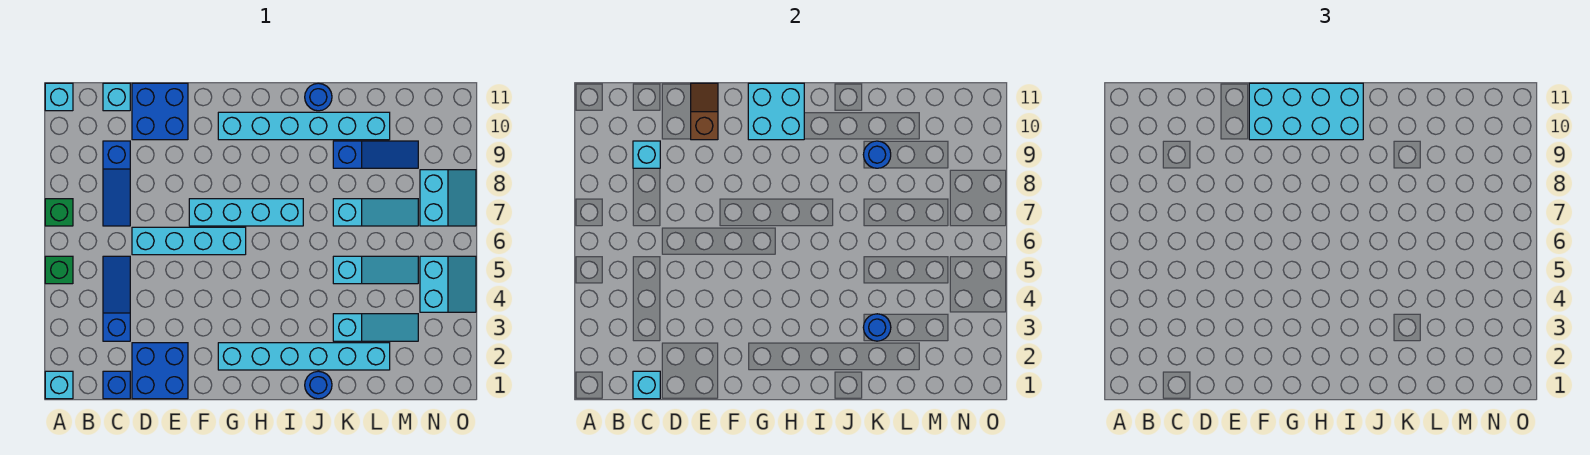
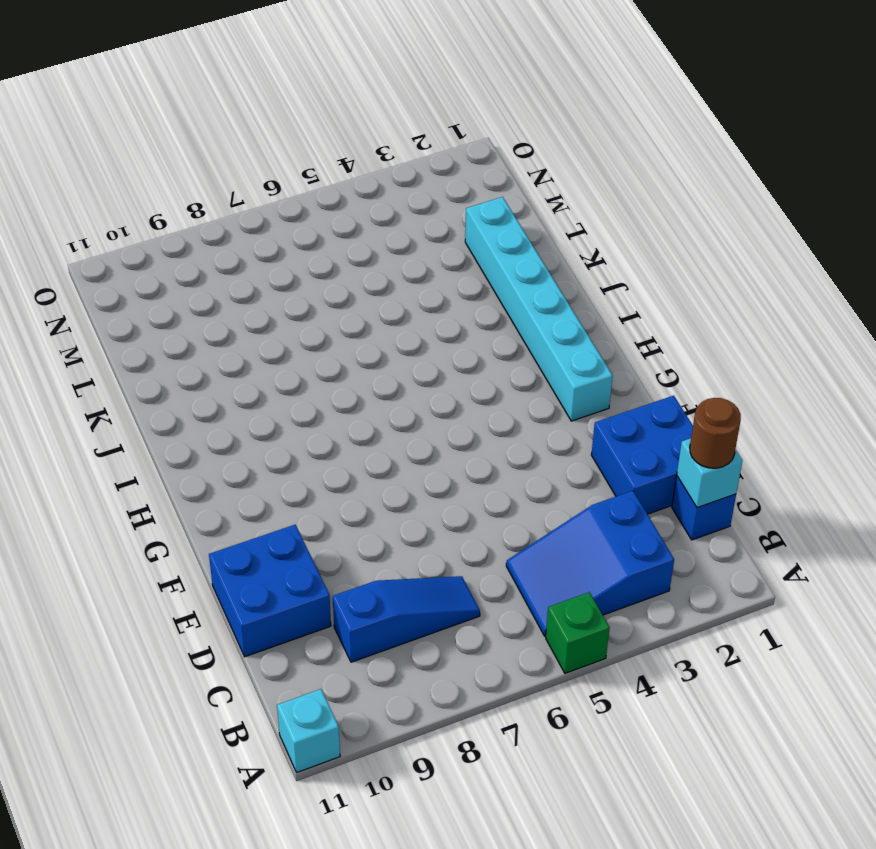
blue slope B3:C5 level 1 top 3 -> blue slope C3:C5 level 1 top 3
brown round brick C1 level 3 -> none
none -> cyan brick A1 level 1
none -> green brick A7 level 1
none -> cyan brick C11 level 1

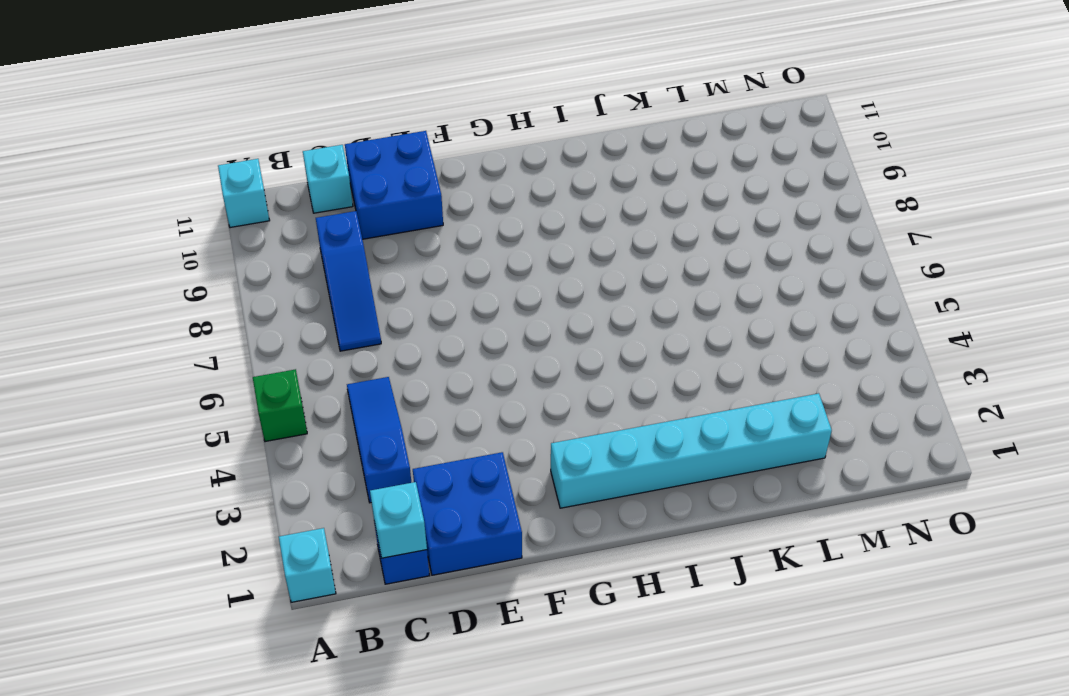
none -> green brick A7 level 1
none -> cyan brick D6:G6 level 1
none -> cyan brick F7:I7 level 1

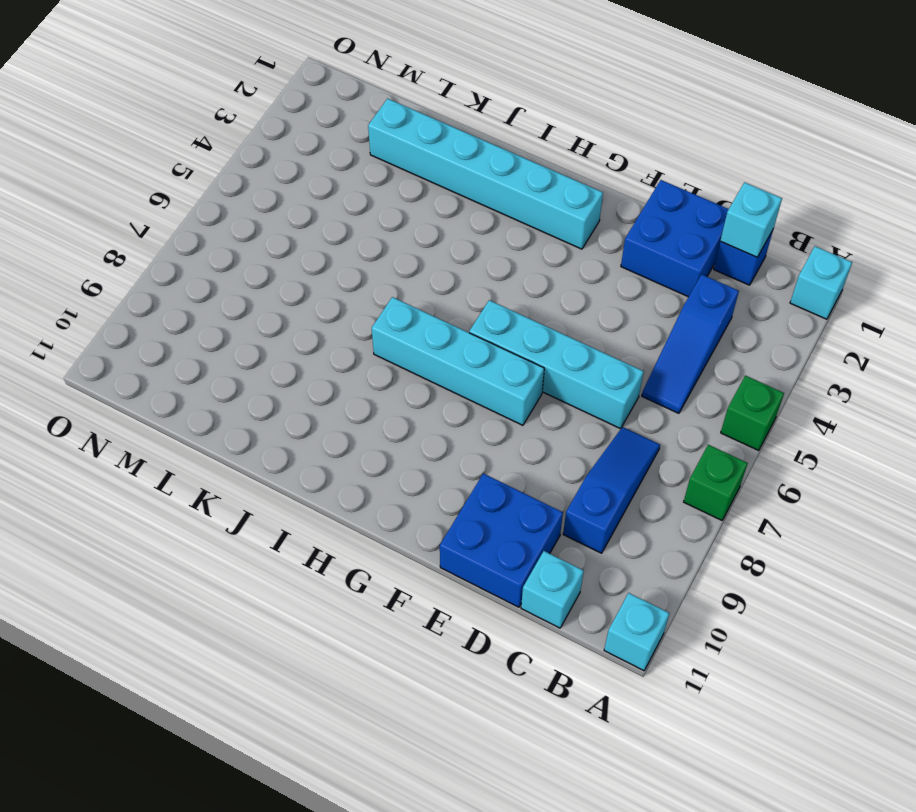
none -> cyan brick G10:L10 level 1
none -> blue round brick J1 level 1
none -> blue round brick J11 level 1

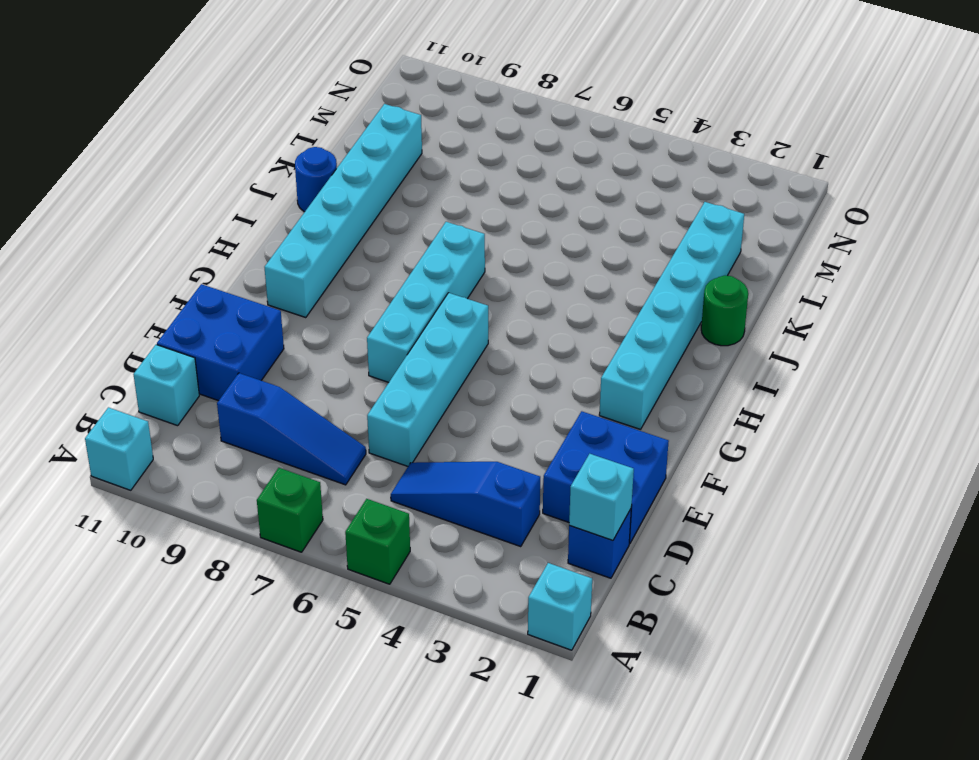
green round brick J1 level 1 -> blue round brick J1 level 1
none -> cyan slope K3:M3 level 1 top K
none -> cyan slope K5:M5 level 1 top K
none -> cyan slope K7:M7 level 1 top K

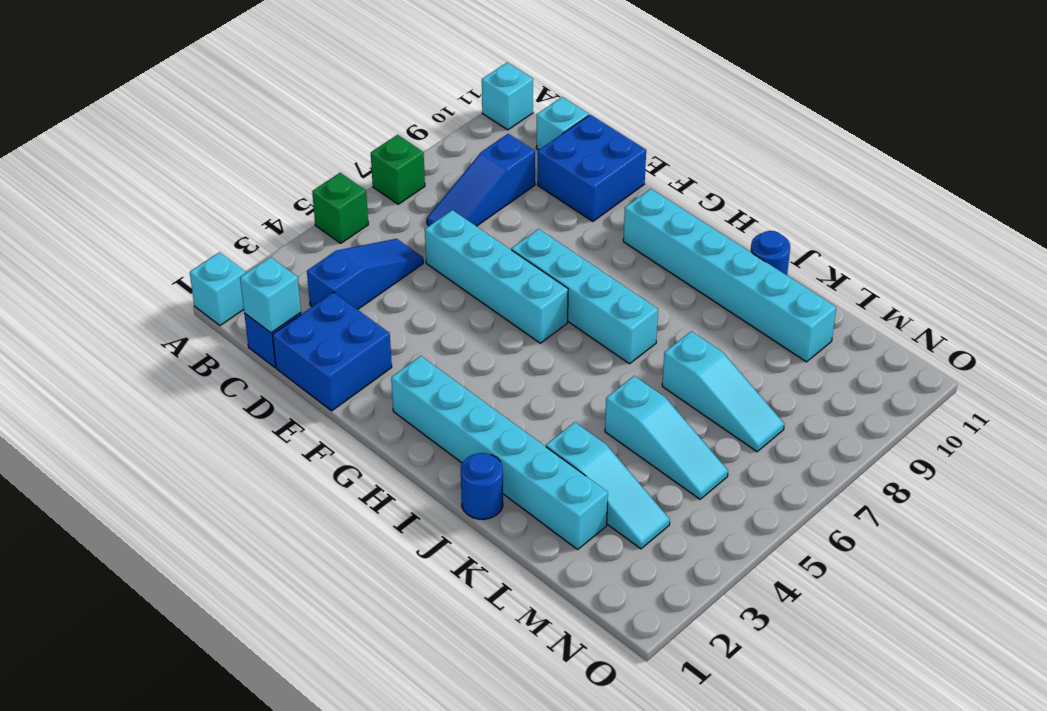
none -> blue slope K9:M9 level 1 top K
none -> cyan slope N4:O5 level 1 top N
none -> cyan slope N7:O8 level 1 top N

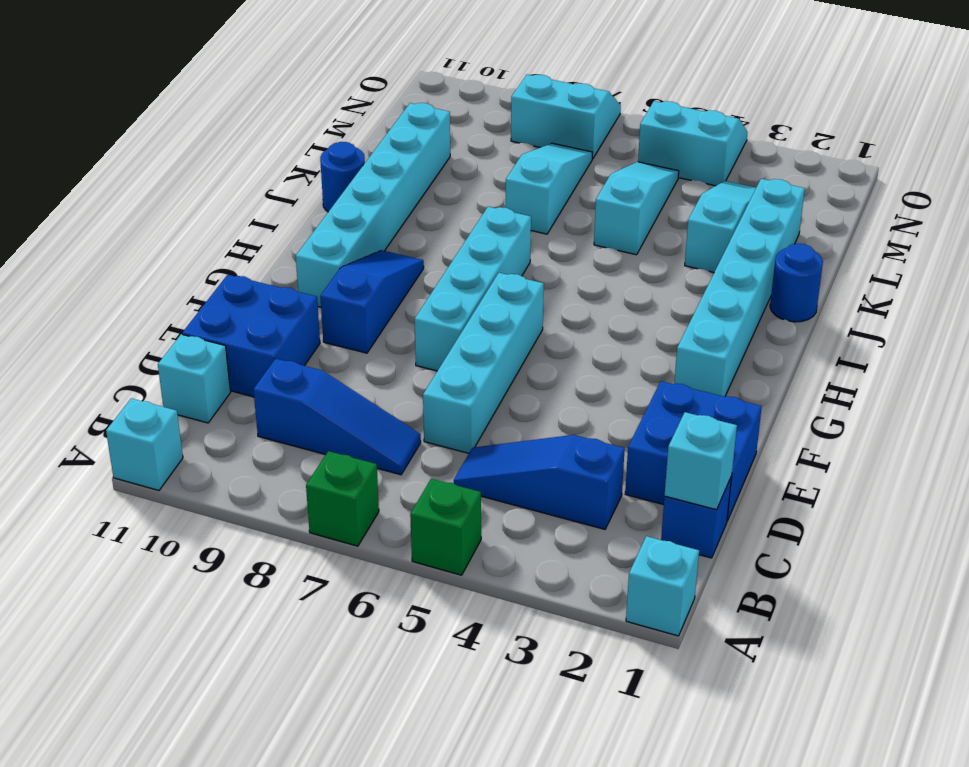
blue slope F9:H9 level 1 top F -> blue slope K9:M9 level 1 top K
none -> cyan brick C9 level 2
none -> brown slope E10:E11 level 2 top 10
none -> cyan brick G10:H11 level 2

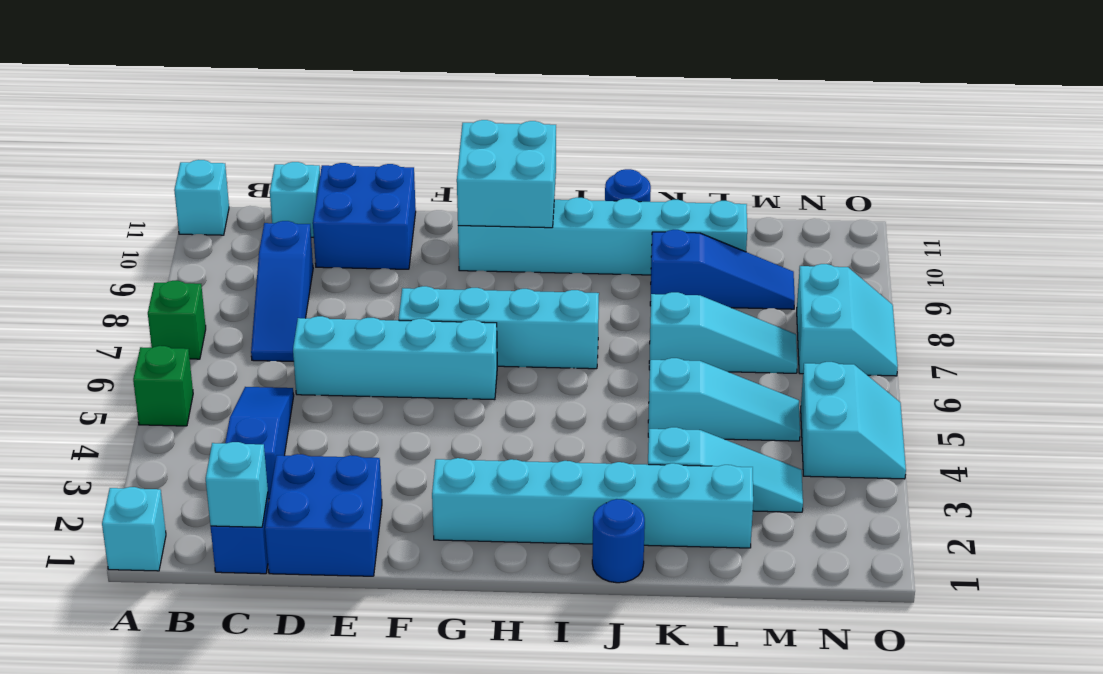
none -> cyan brick C9 level 2
none -> brown slope E10:E11 level 2 top 10
none -> blue round brick K3 level 2

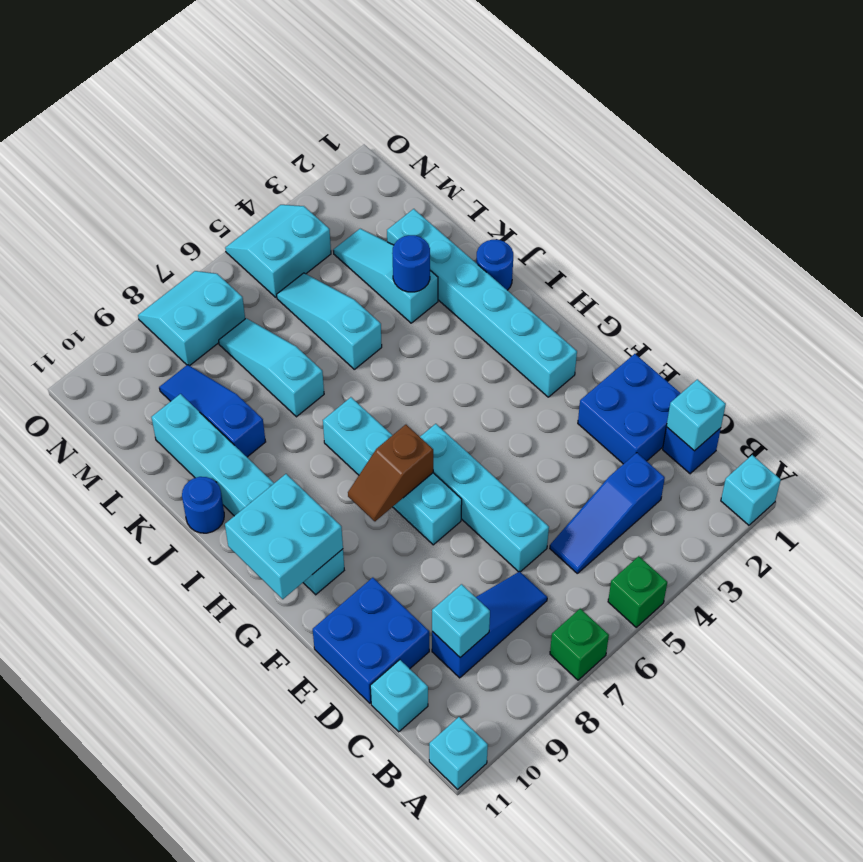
brown slope G7:G8 level 2 top 7 -> brown slope E10:E11 level 2 top 10
none -> blue round brick K9 level 2
none -> cyan brick F10:I11 level 3

